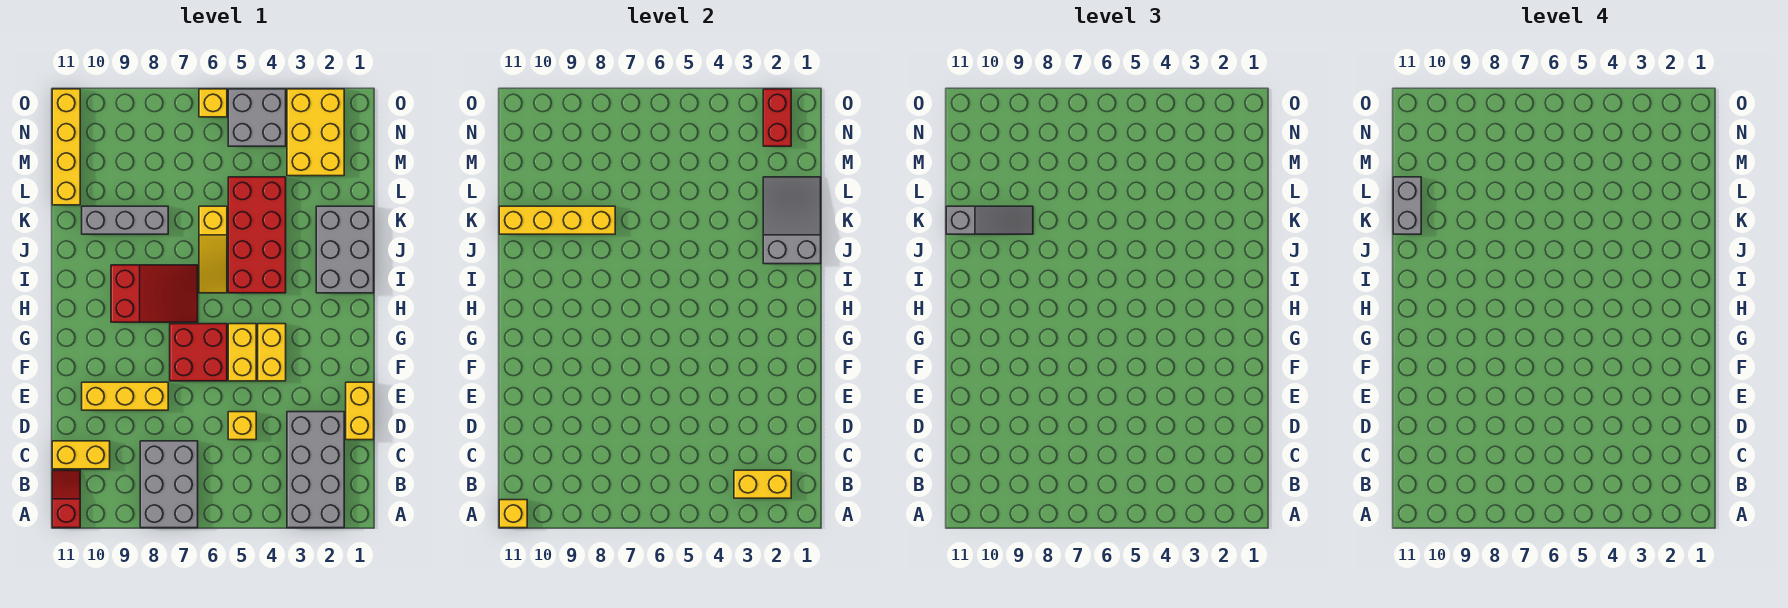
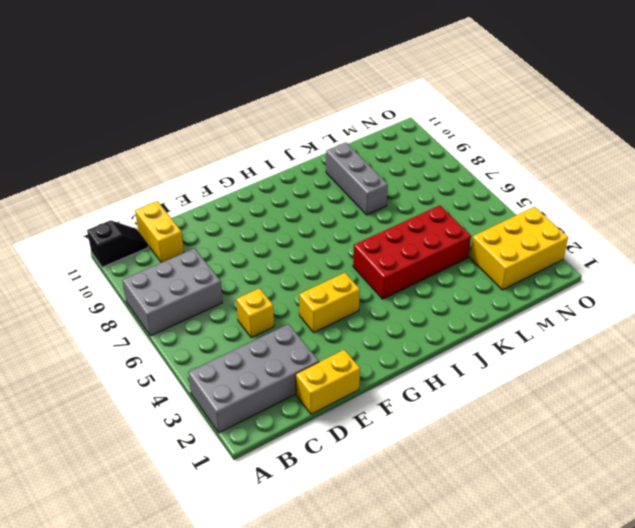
black slope A11:B11 level 1 top A -> red slope A11:B11 level 1 top A
none -> yellow brick E8:E10 level 1
none -> yellow brick F5:G5 level 1
none -> red brick F6:G7 level 1

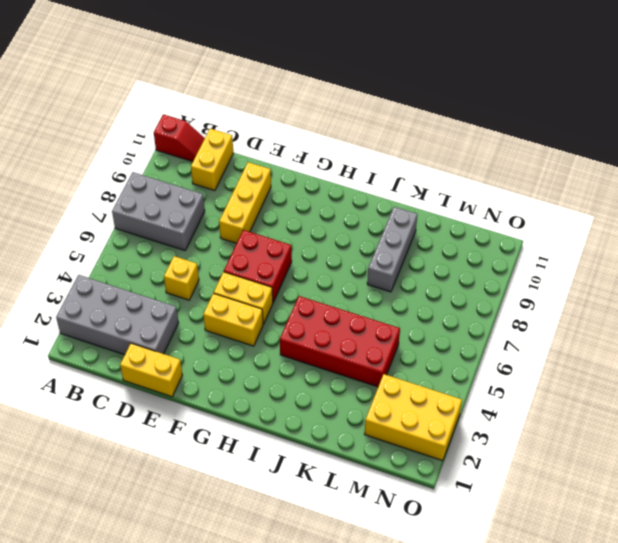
none -> red slope H7:I9 level 1 top 9
none -> grey brick I1:K2 level 1
none -> yellow slope I6:K6 level 1 top K

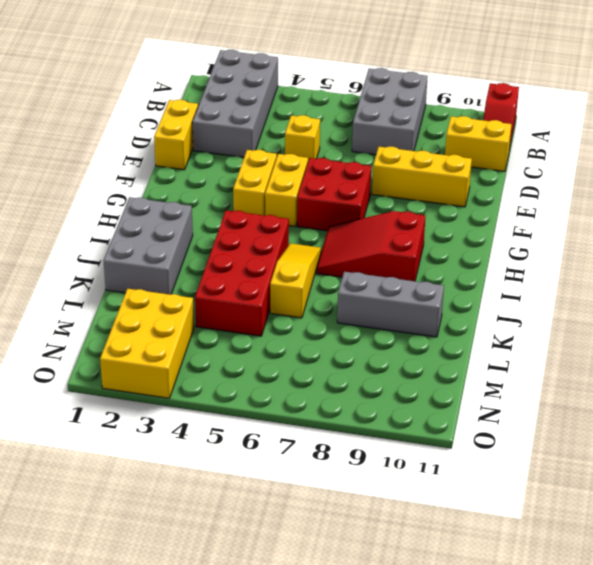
none -> yellow brick L11:O11 level 1
none -> grey brick N4:O5 level 1
none -> yellow brick O6 level 1

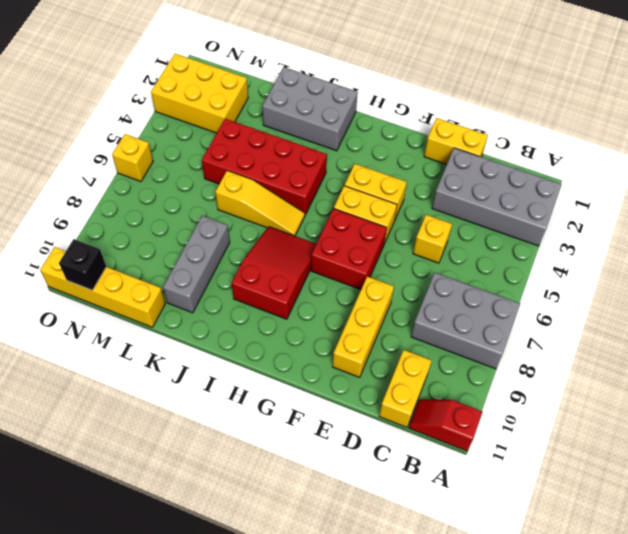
black brick N11 level 2 -> none
none -> grey brick N4:O5 level 1
none -> yellow brick A11 level 2
none -> yellow brick B2:B3 level 2

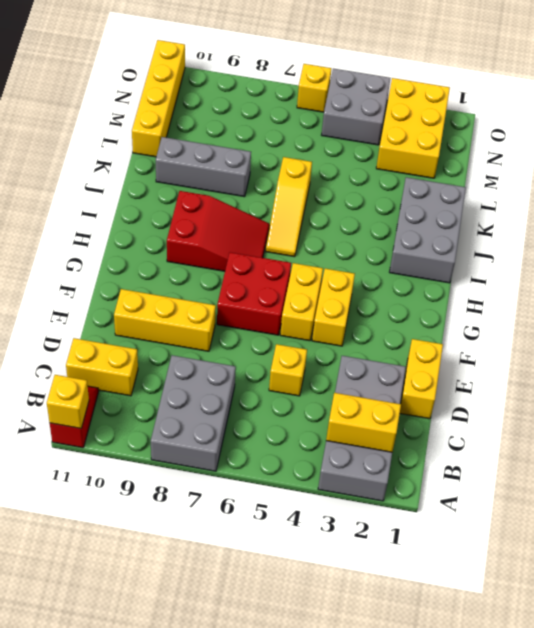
none -> red brick I4:L5 level 1
none -> grey slope J1:L2 level 2 top J
none -> yellow brick K8:K11 level 2

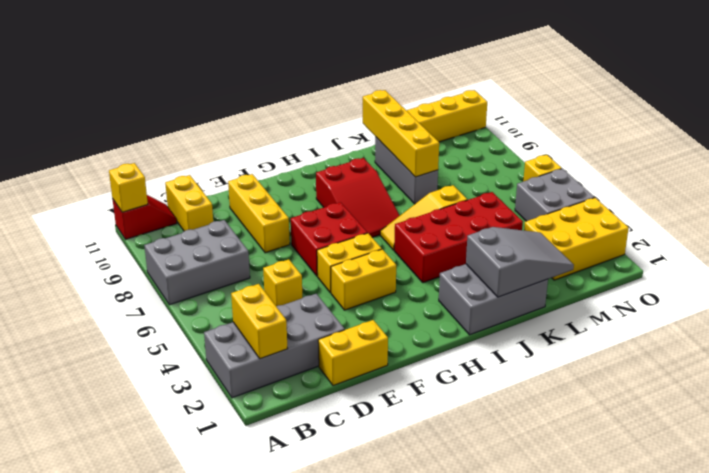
none -> red brick N2:O2 level 2
none -> grey slope K9:K11 level 3 top 11
none -> grey brick K11:L11 level 4

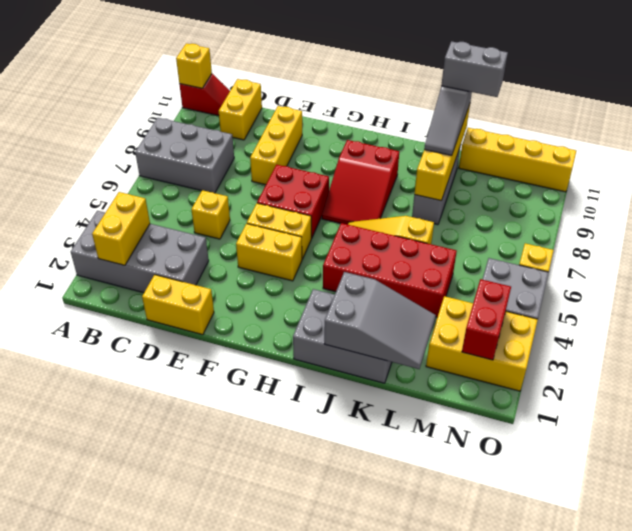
red brick N2:N3 level 2 -> red brick N2:O2 level 2

